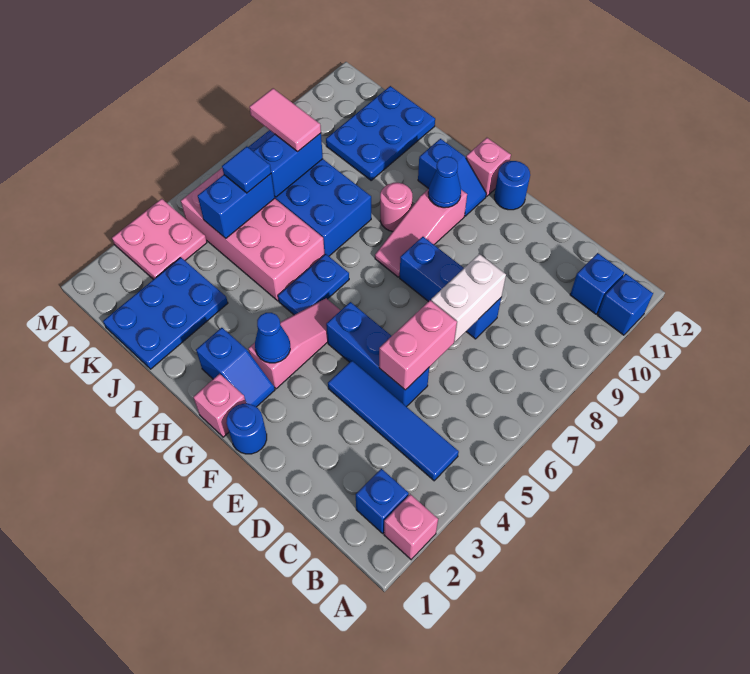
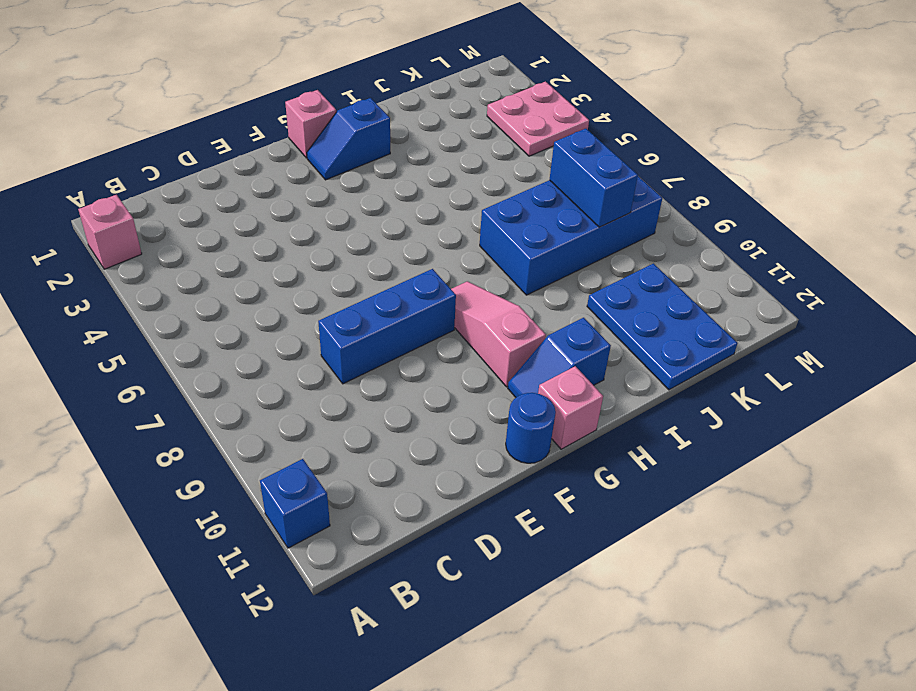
none -> blue brick B2 level 1
none -> blue tile B4:E4 level 1
none -> blue brick B11 level 1
none -> blue brick D5:F5 level 1

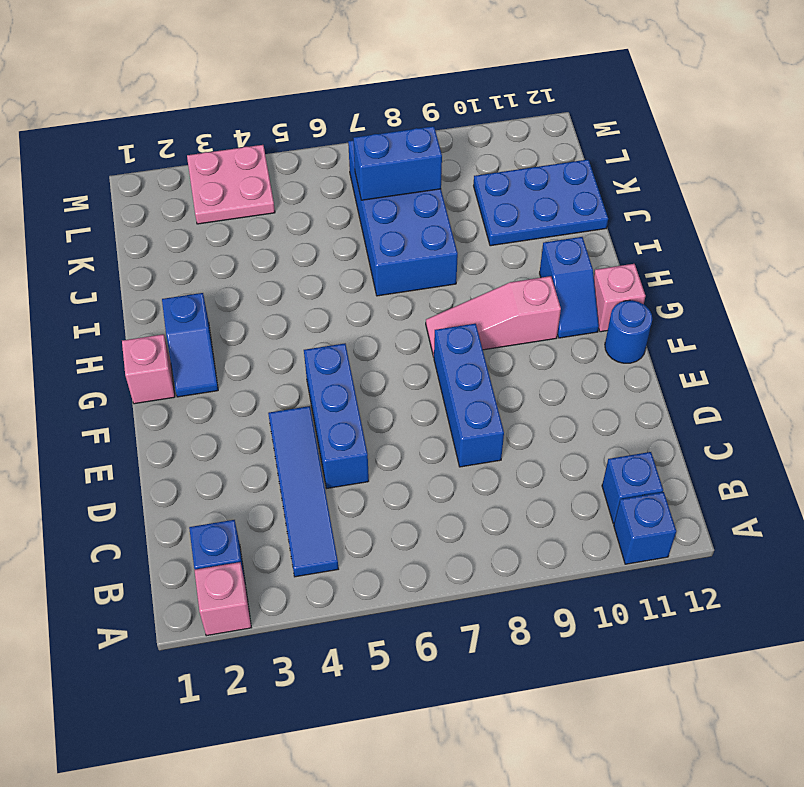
none -> blue round brick F1 level 1
none -> pink slope G3:G5 level 1 top 3
none -> blue plate H5:H6 level 1
none -> pink round brick H9 level 1

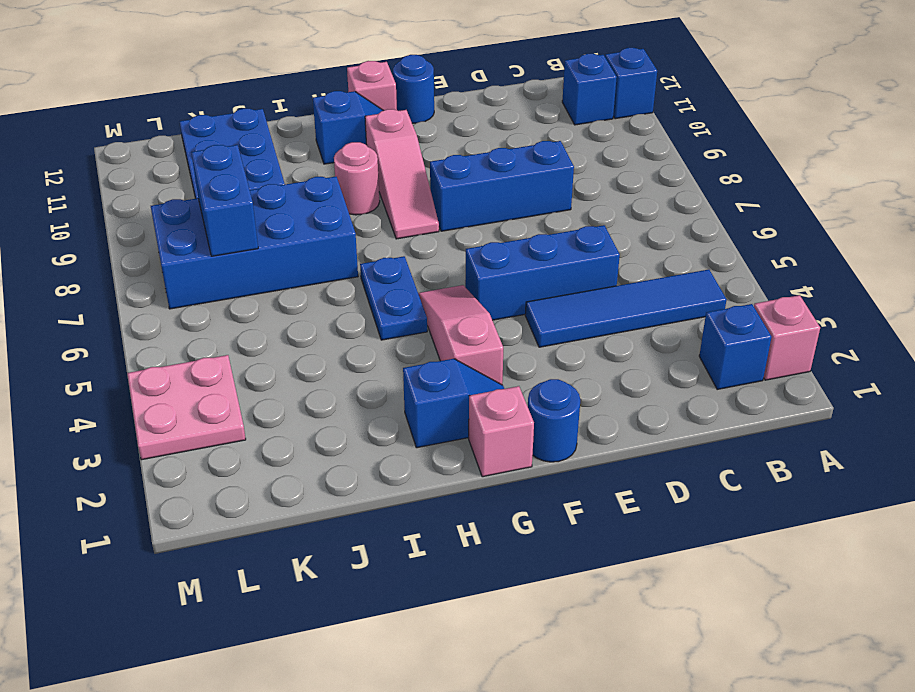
none -> pink brick I5:L6 level 1
none -> blue plate J1:K3 level 1
none -> pink brick D5:D6 level 2
none -> white brick D7:D8 level 2

